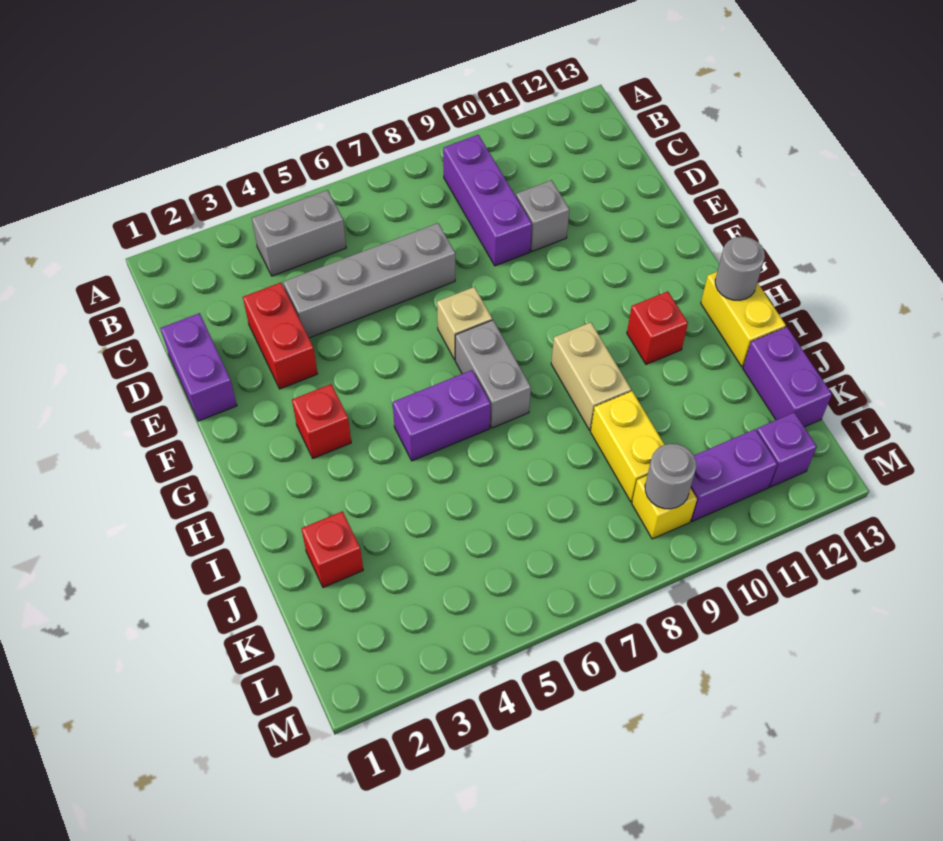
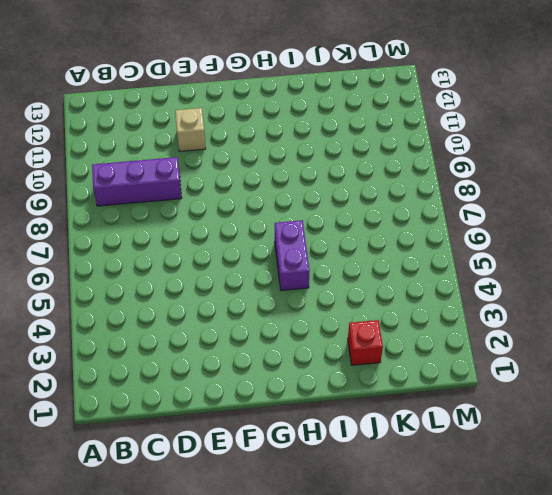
tan brick E11 level 1 -> tan brick F7 level 1
none -> grey brick B4:B5 level 1
none -> purple brick D1:E1 level 1
none -> red brick D3:E3 level 1

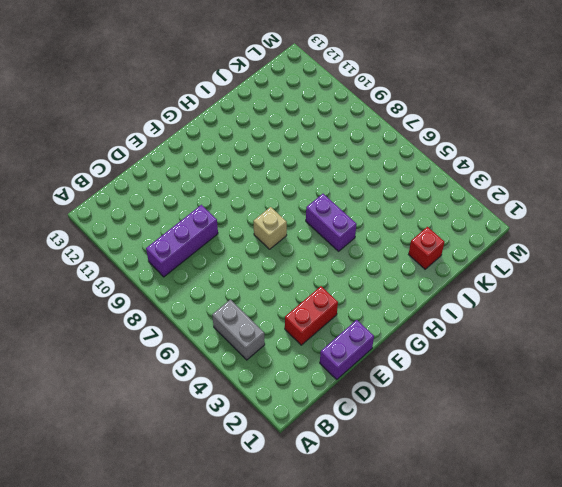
none -> grey brick D4:D7 level 1
none -> grey brick D10 level 1
none -> red brick G3 level 1

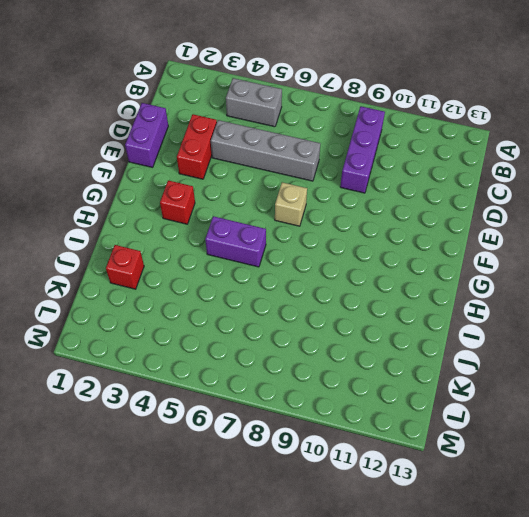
none -> grey brick D10 level 1
none -> grey brick G7:H7 level 1
none -> tan brick H9:I9 level 1

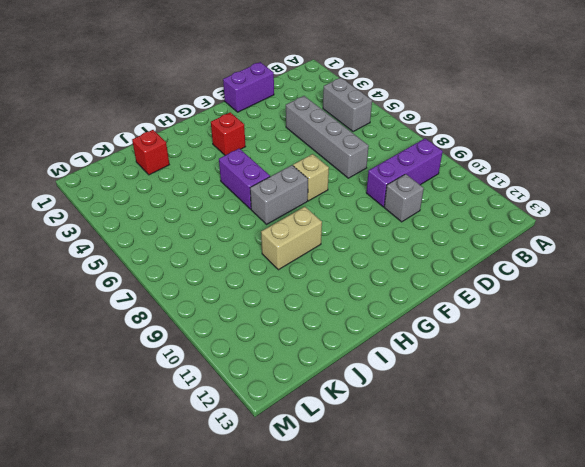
none -> red brick D3:E3 level 1
none -> red brick H11 level 1
none -> yellow brick H13:I13 level 1

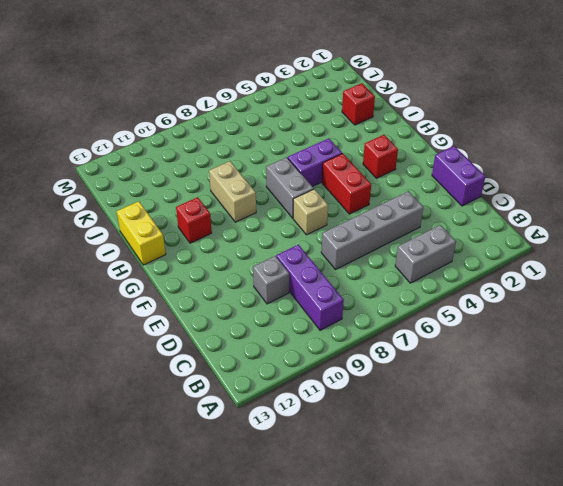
red brick F5:G5 level 1 -> red brick D3:E3 level 1
none -> yellow brick J9:K9 level 1
none -> purple brick J13:K13 level 1
none -> yellow brick L9 level 1

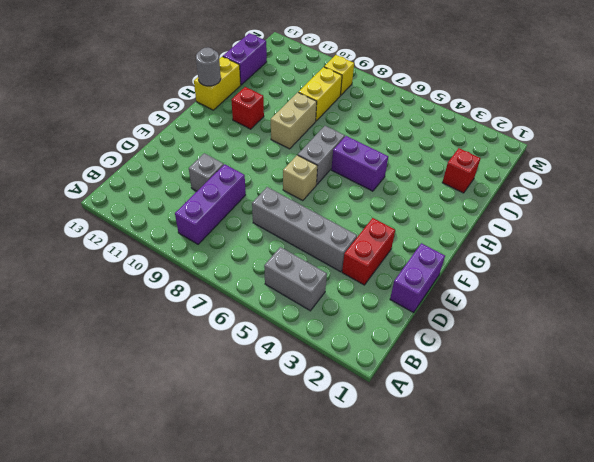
none -> red brick G3 level 1
none -> purple brick L10:L11 level 1
none -> purple brick L12 level 1

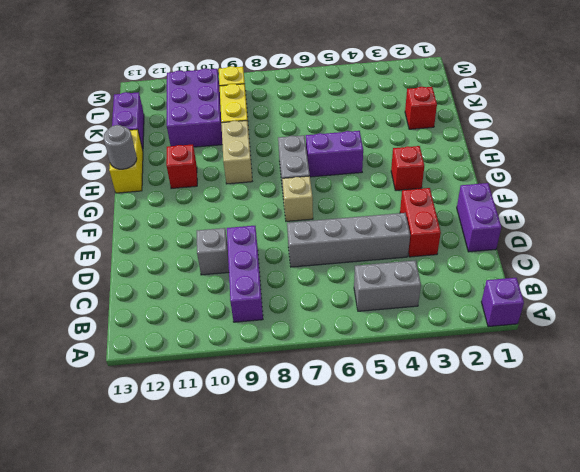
purple brick A1 level 1 -> purple brick L12 level 1
purple brick J10:L11 level 1 -> purple brick L10:L11 level 1
none -> grey round brick L9 level 2

